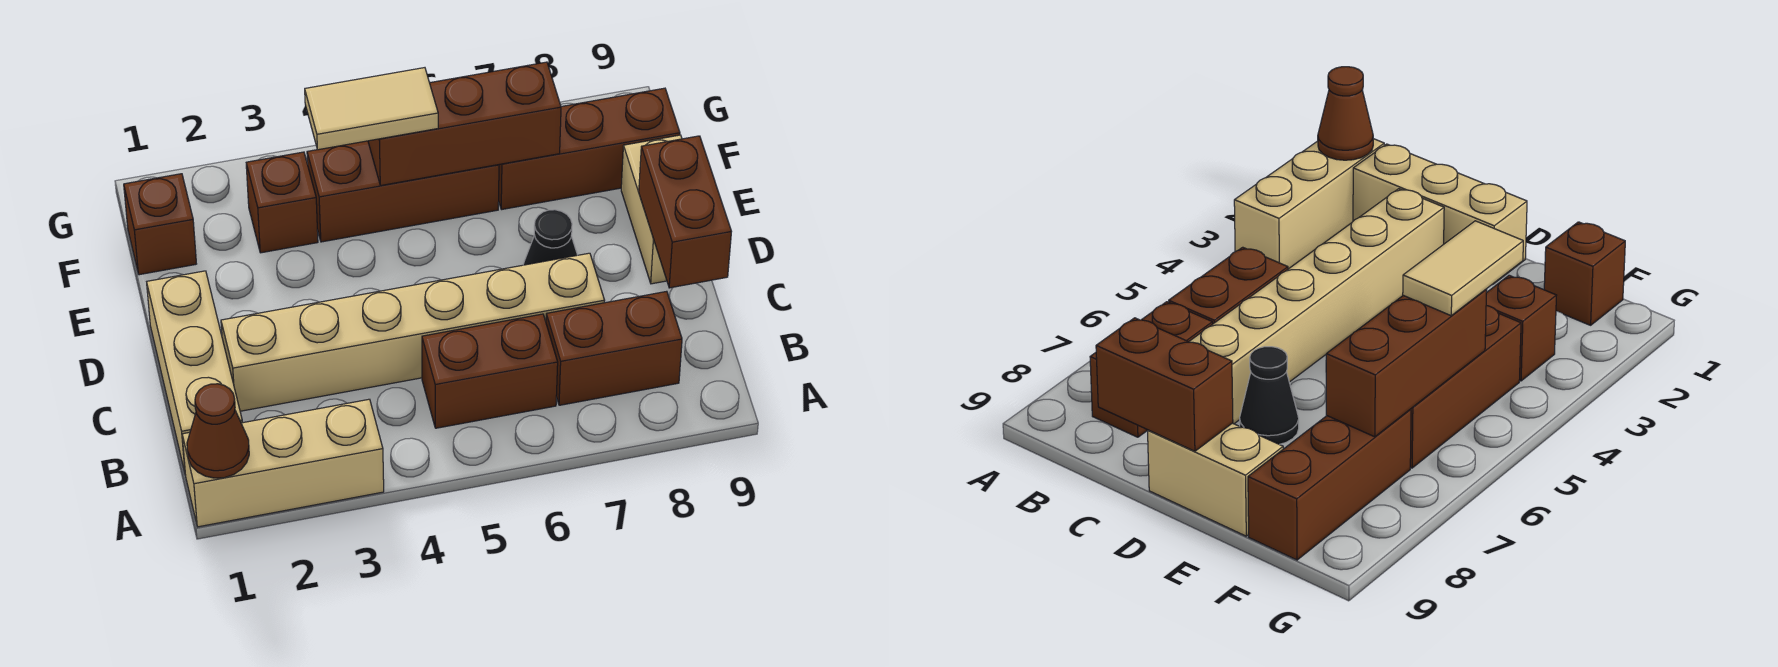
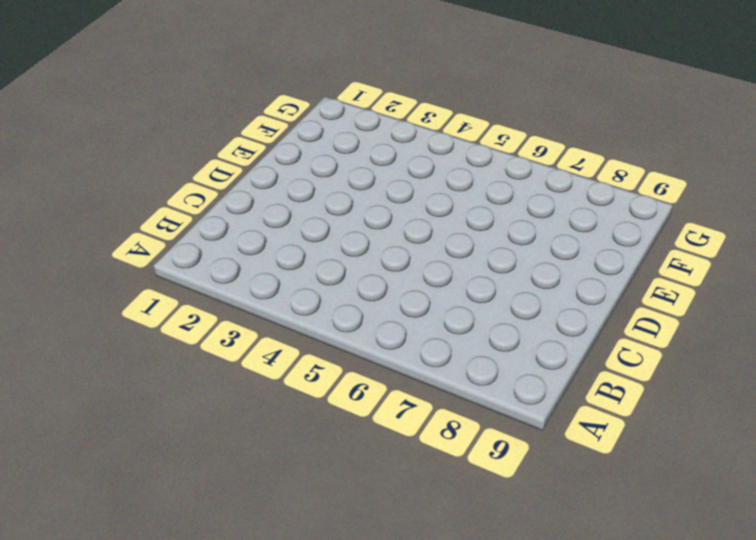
none -> tan brick A1:A3 level 1
none -> tan brick B1:D1 level 1
none -> brown brick B5:B6 level 1

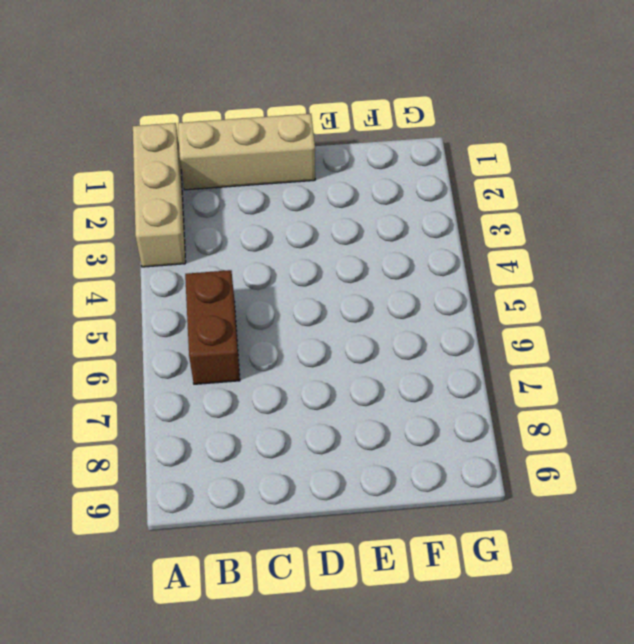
none -> brown brick B7:B8 level 1
none -> tan brick C2:C7 level 1
none -> black cone D7 level 1

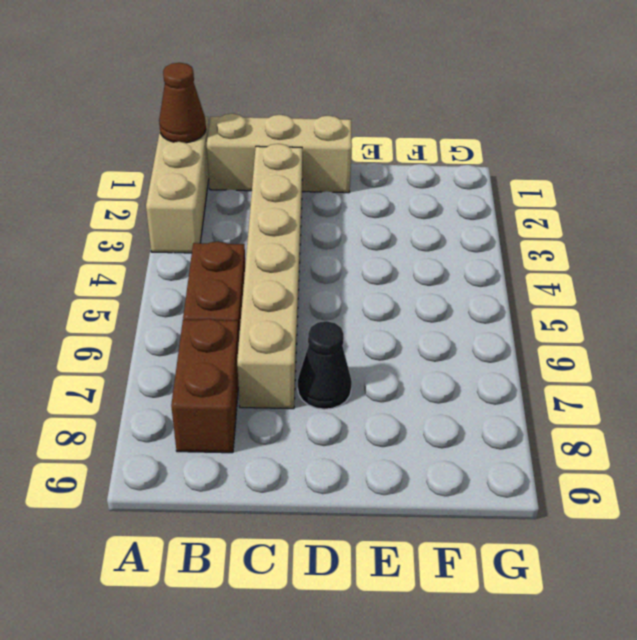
none -> tan brick D9:E9 level 1
none -> brown brick F1 level 1
none -> brown brick F3 level 1

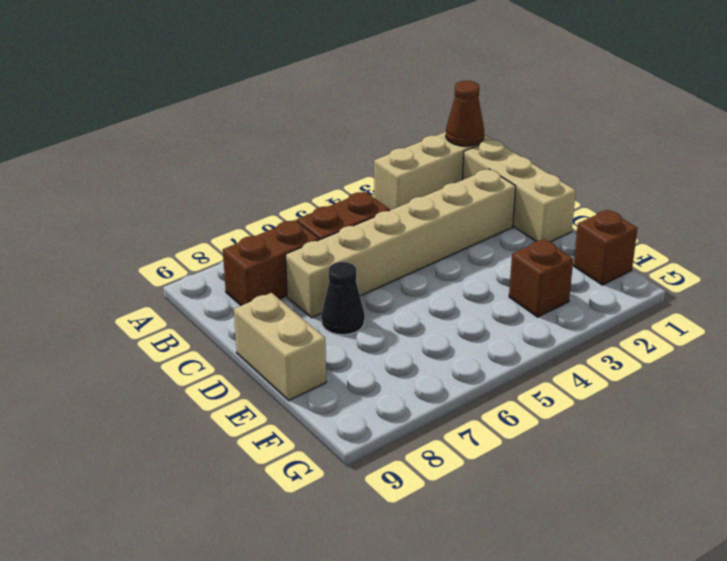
none -> brown brick F4:F6 level 1
none -> brown brick F7:F9 level 1
none -> brown brick C9:D9 level 2

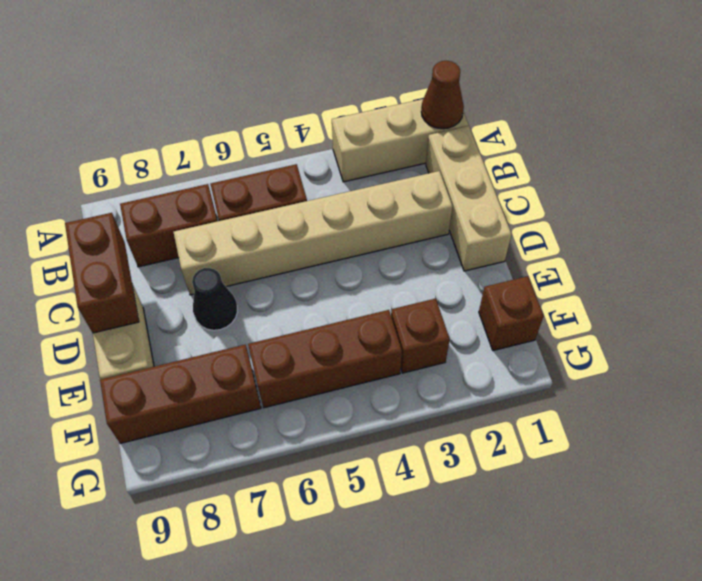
none -> brown brick F5:F7 level 2
none -> tan tile F4:F5 level 3

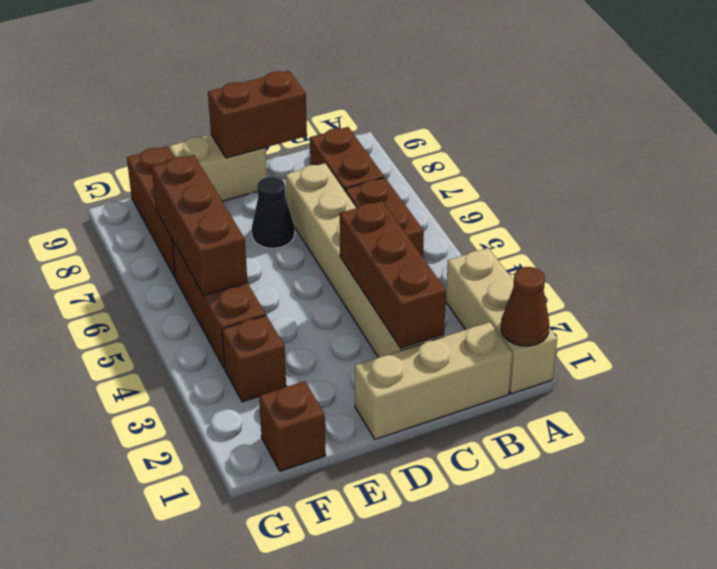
brown brick C2:C4 level 2 -> none
none -> tan tile F4:F5 level 3

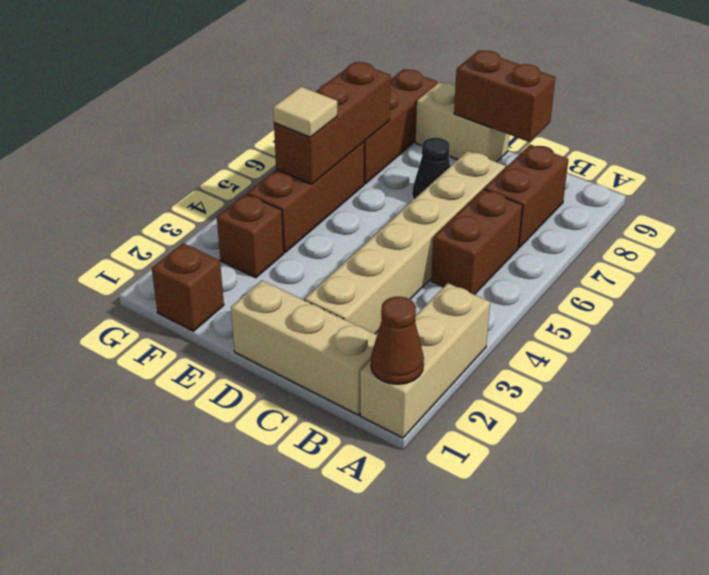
tan tile F5 level 3 -> tan tile F4:F5 level 3

